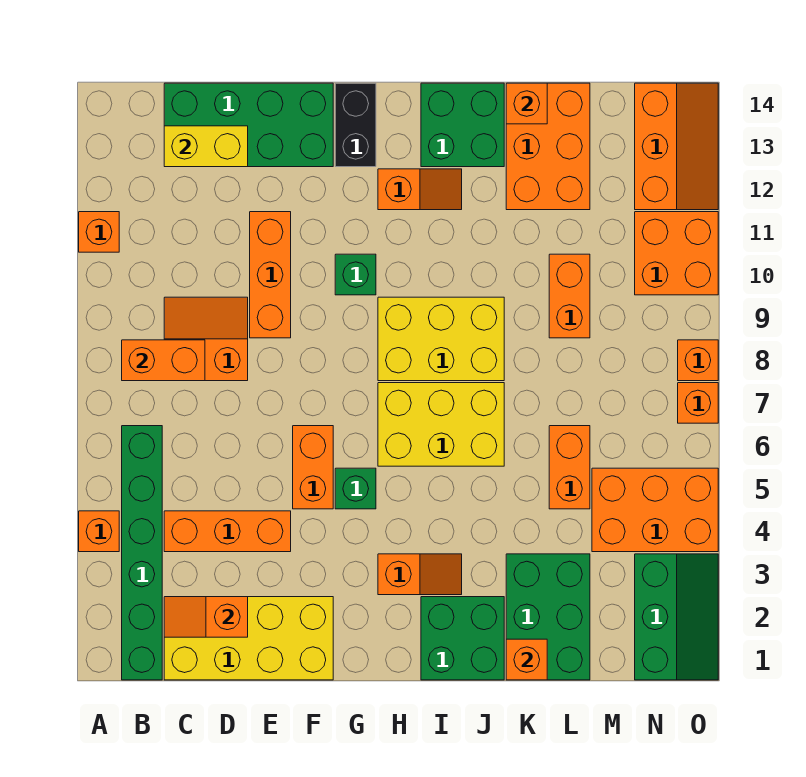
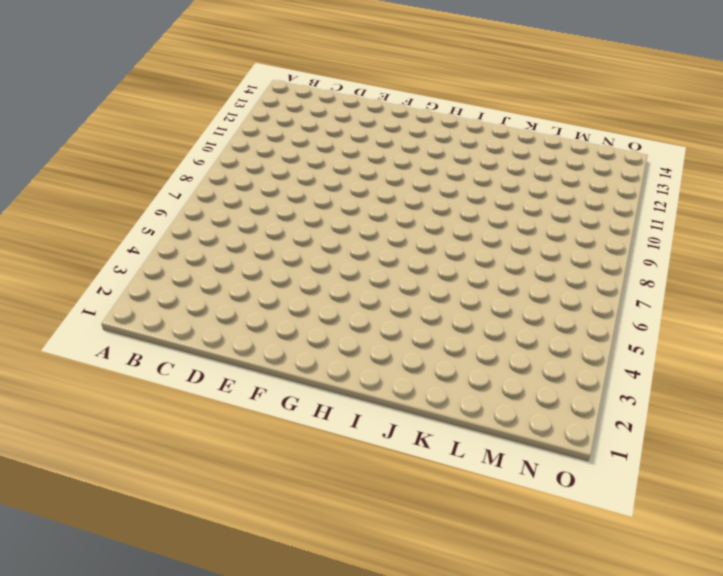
none -> orange brick A4 level 1
none -> orange brick A11 level 1
none -> green brick B1:B6 level 1
none -> yellow brick C1:F2 level 1

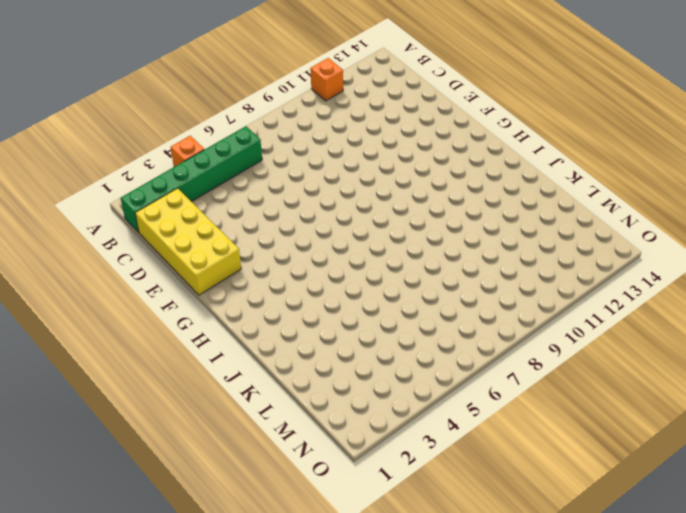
none -> orange brick C4:E4 level 1
none -> orange slope C8:D9 level 1 top 8
none -> green brick C13:F14 level 1
none -> orange brick E9:E11 level 1

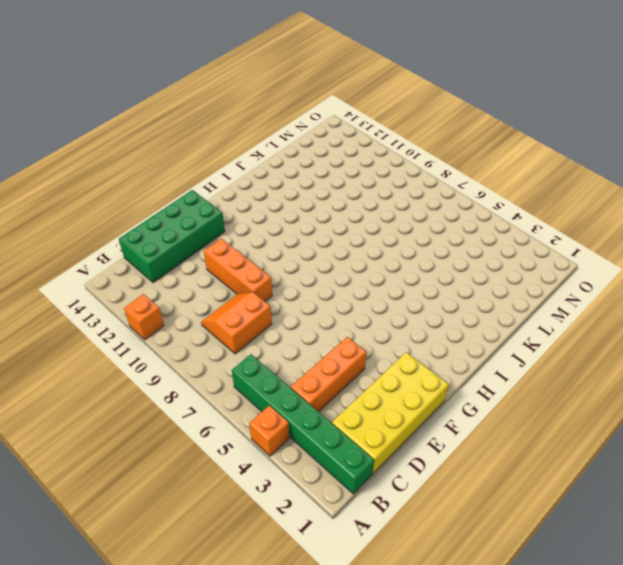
none -> orange brick F5:F6 level 1
none -> green brick G5 level 1
none -> green brick G10 level 1
none -> black brick G13:G14 level 1

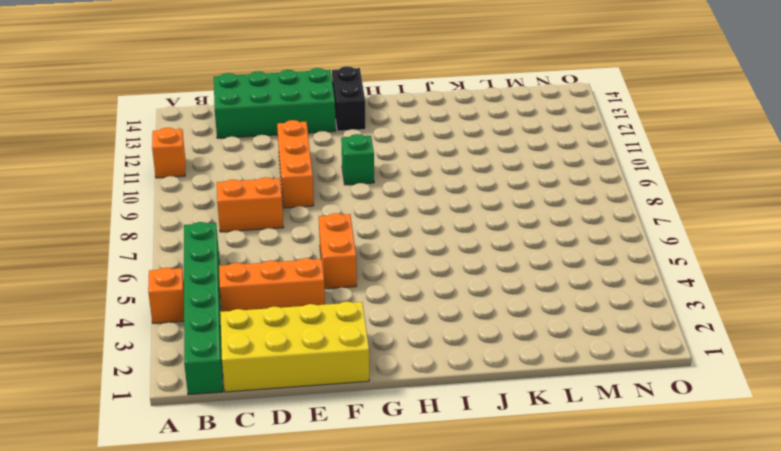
none -> green brick G5 level 1
none -> orange slope H3:I3 level 1 top H
none -> yellow brick H6:J7 level 1
none -> yellow brick H8:J9 level 1

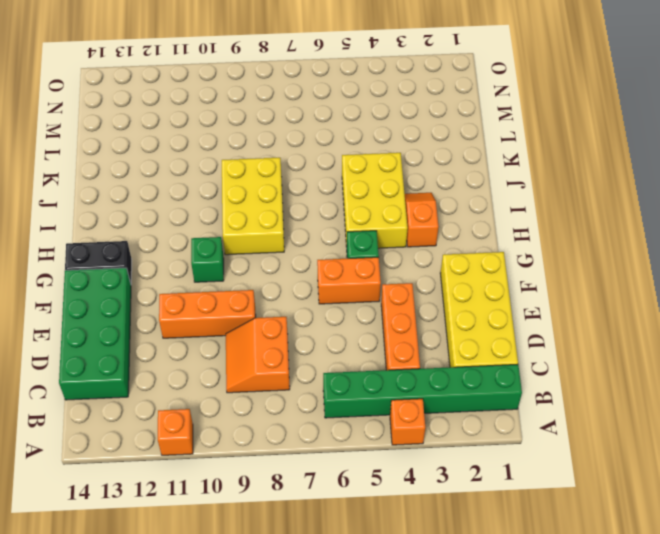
yellow brick H4:J5 level 1 -> yellow brick H6:J7 level 1
none -> orange slope H12:I12 level 1 top H
none -> green brick I1:J2 level 1
none -> green brick I13:J14 level 1
none -> green brick K1:L3 level 1

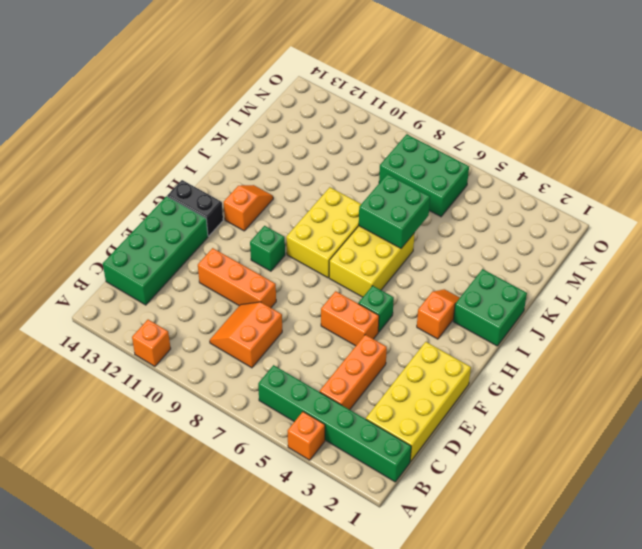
green brick J6:K7 level 2 -> green brick I13:J14 level 1
green brick M6:N8 level 1 -> green brick K1:L3 level 1
none -> orange brick K12:L14 level 1
none -> orange brick L5:L6 level 1
none -> orange brick L9:L10 level 1
none -> orange brick M4:O5 level 1

